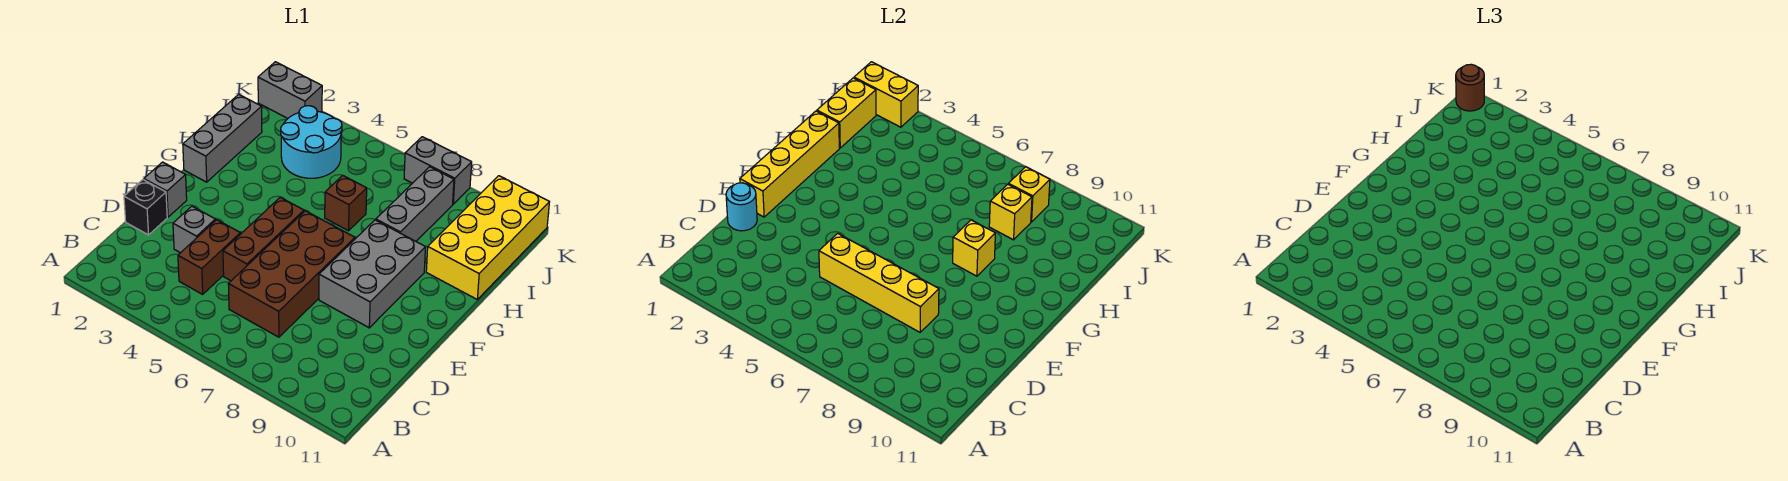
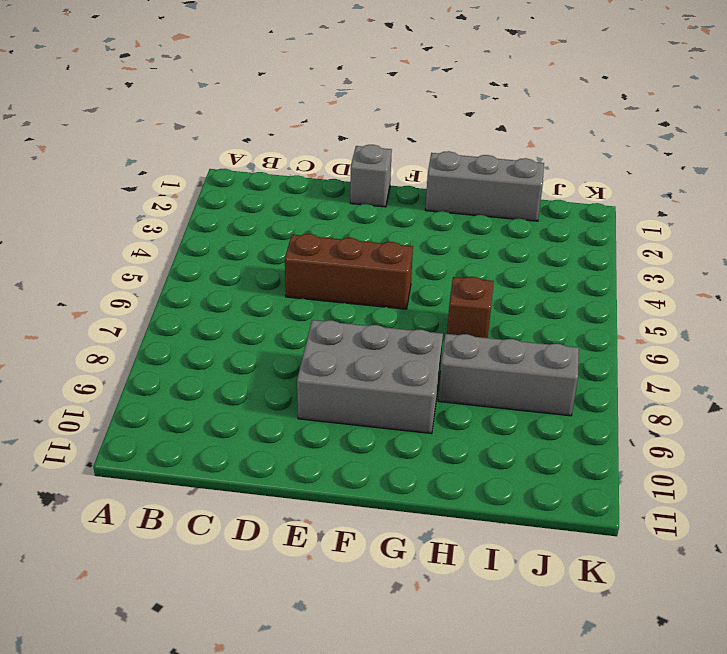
none -> brown brick C4:D4 level 1
none -> brown brick C6:F7 level 1
none -> black brick D1 level 1

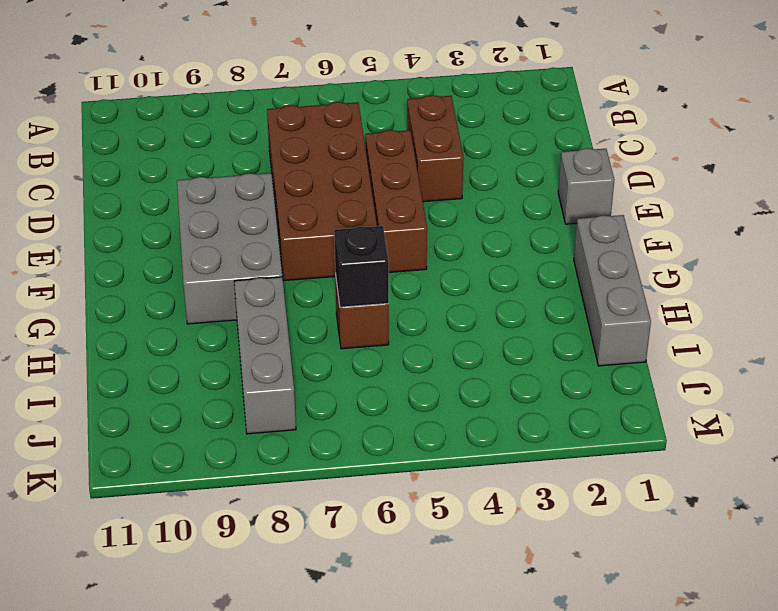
black brick H6 level 2 -> black brick D1 level 1
none -> grey brick D3 level 1
none -> yellow brick H10:K11 level 1
none -> cyan round brick I3:J4 level 1

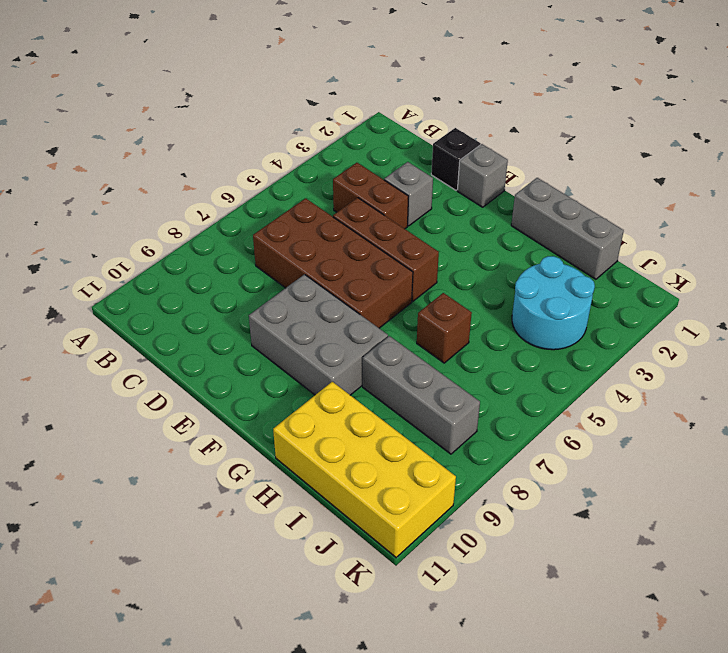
none -> grey brick K1:K2 level 1
none -> grey brick K7:K8 level 1
none -> cyan round brick D1 level 2

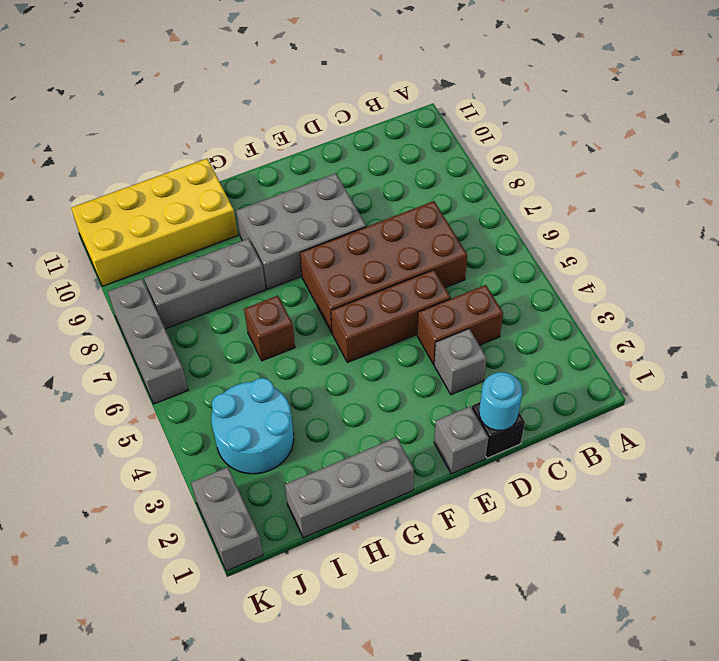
grey brick K6:K8 level 1 -> grey brick K7:K8 level 1
none -> yellow brick D5:D8 level 2
none -> yellow brick E1:H1 level 2
none -> yellow brick G8 level 2

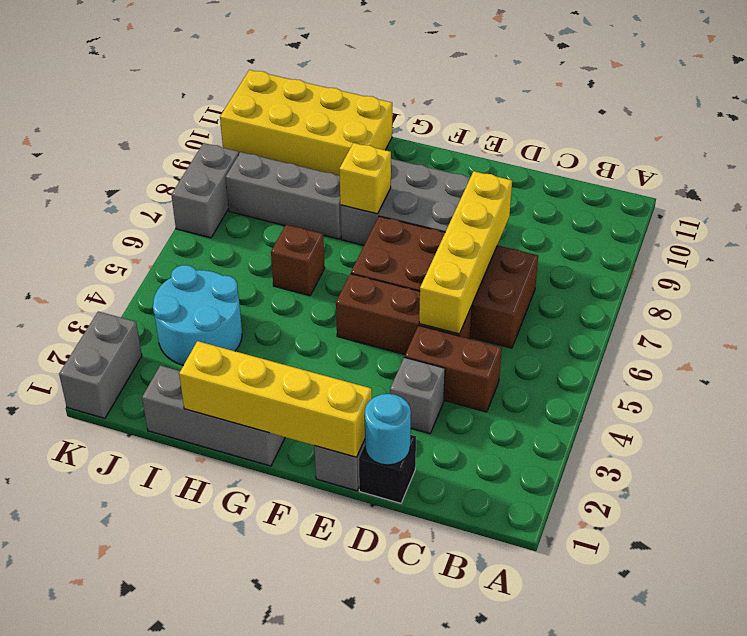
none -> yellow brick I1:J1 level 2
none -> yellow brick I8 level 2
none -> yellow brick J8 level 2

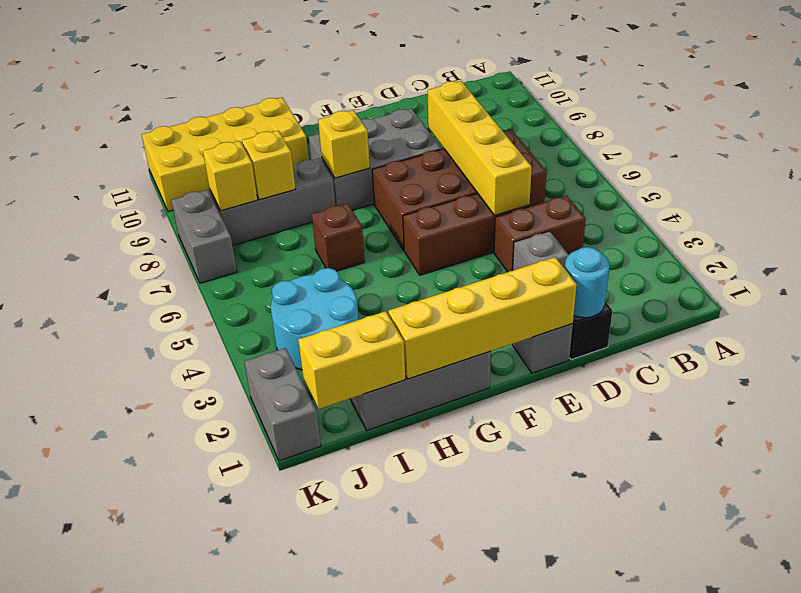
none -> yellow brick K1:K2 level 2
none -> brown round brick K1 level 3

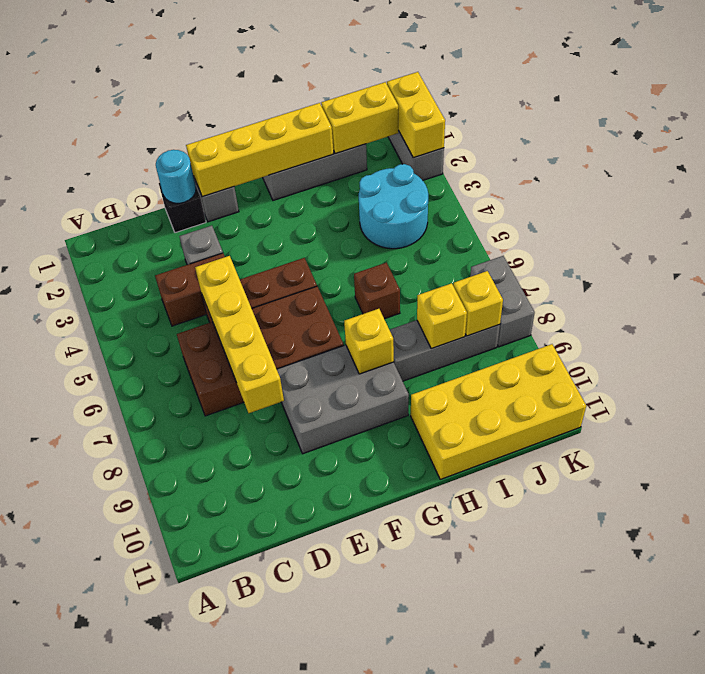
none -> brown round brick K1 level 3

